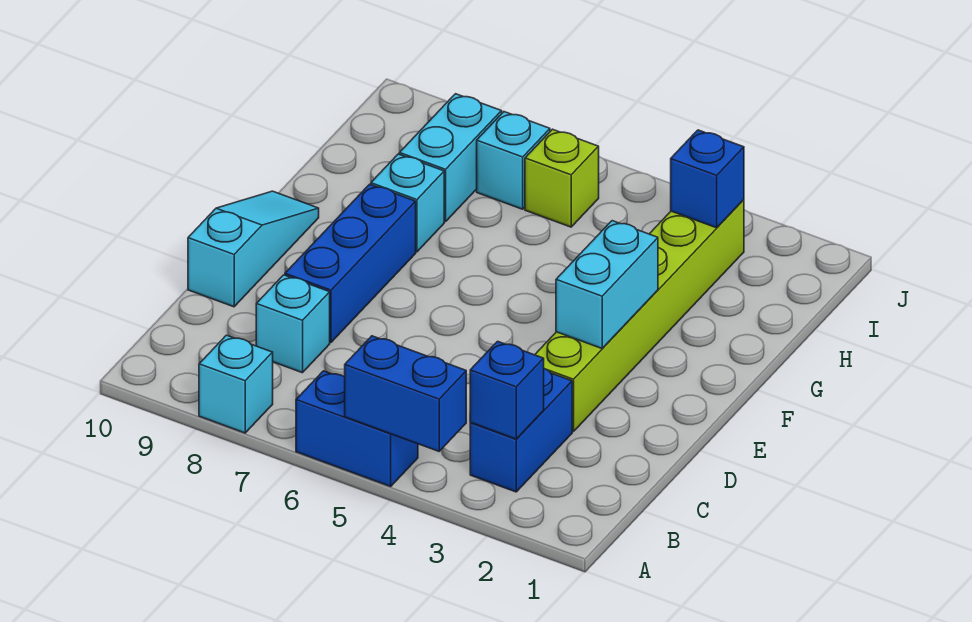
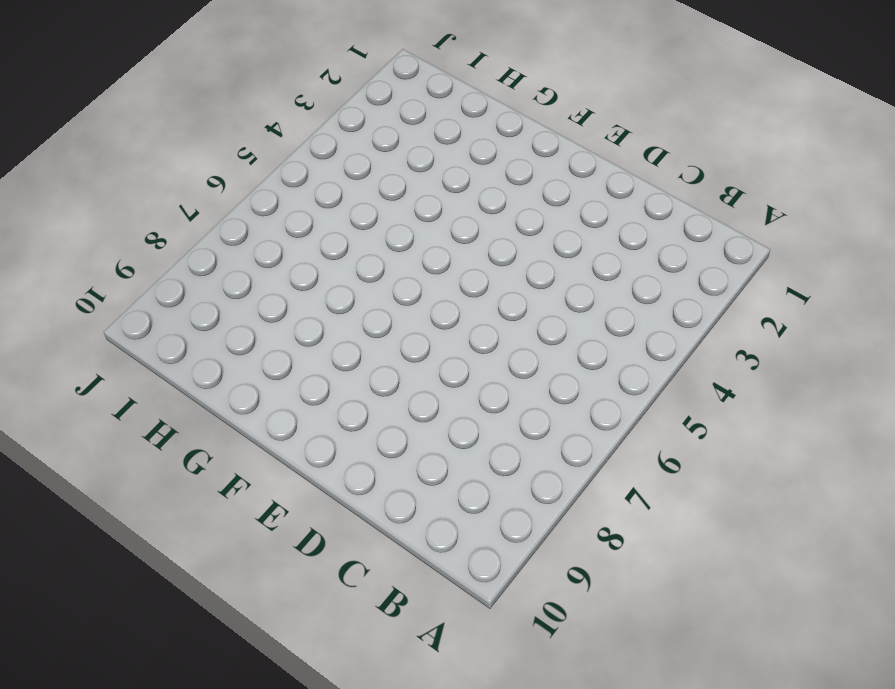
none -> blue brick A5:A6 level 1
none -> cyan brick A8 level 1
none -> blue brick B3:C3 level 1

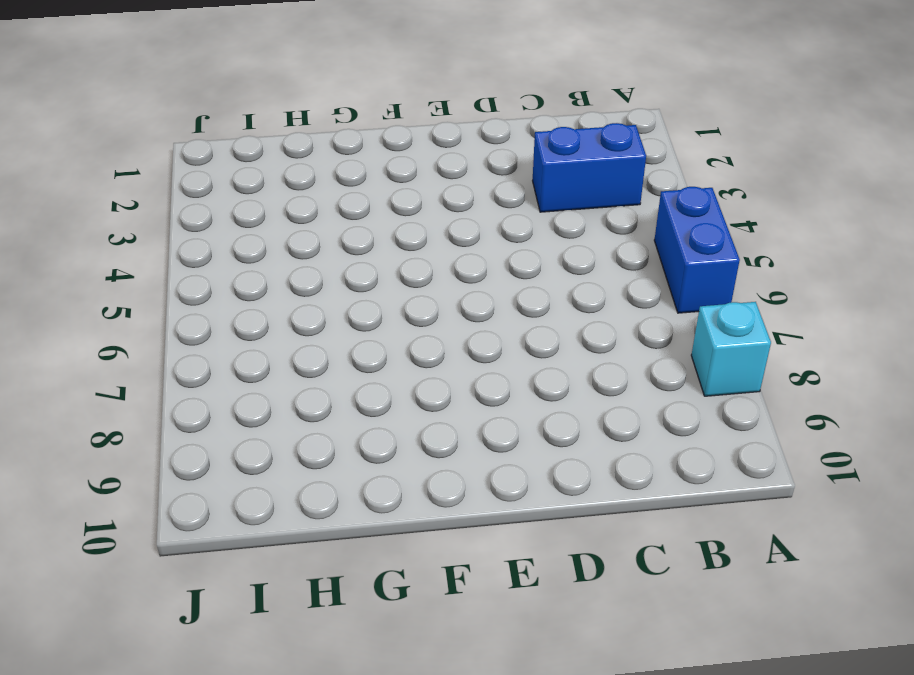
none -> cyan brick C8 level 1
none -> lime brick D3:I3 level 1
none -> blue brick D8:F8 level 1

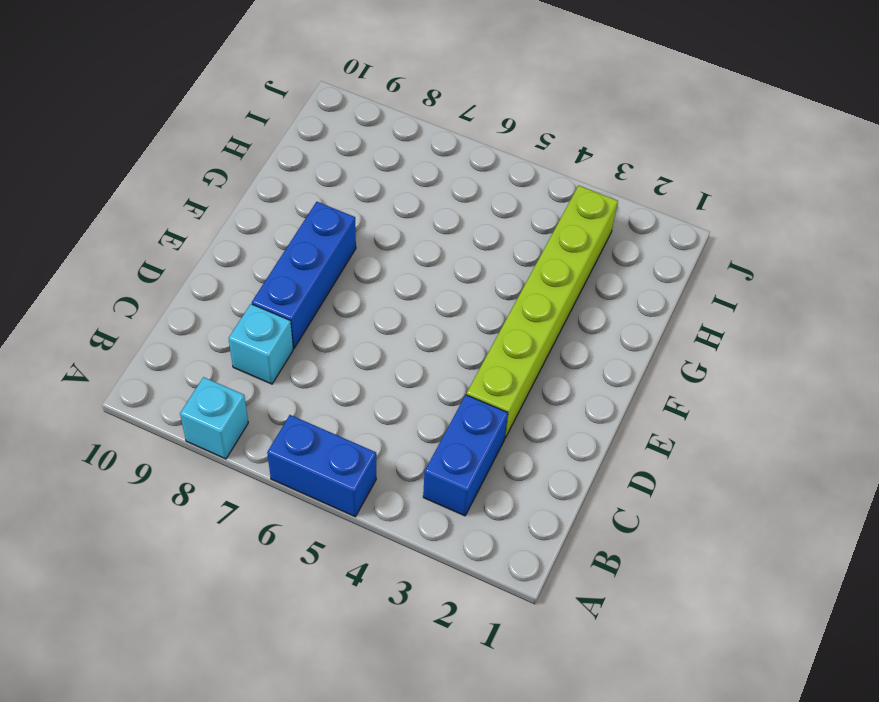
none -> cyan slope D10:F10 level 1 top D
none -> cyan brick G8 level 1
none -> cyan brick H8:I8 level 1

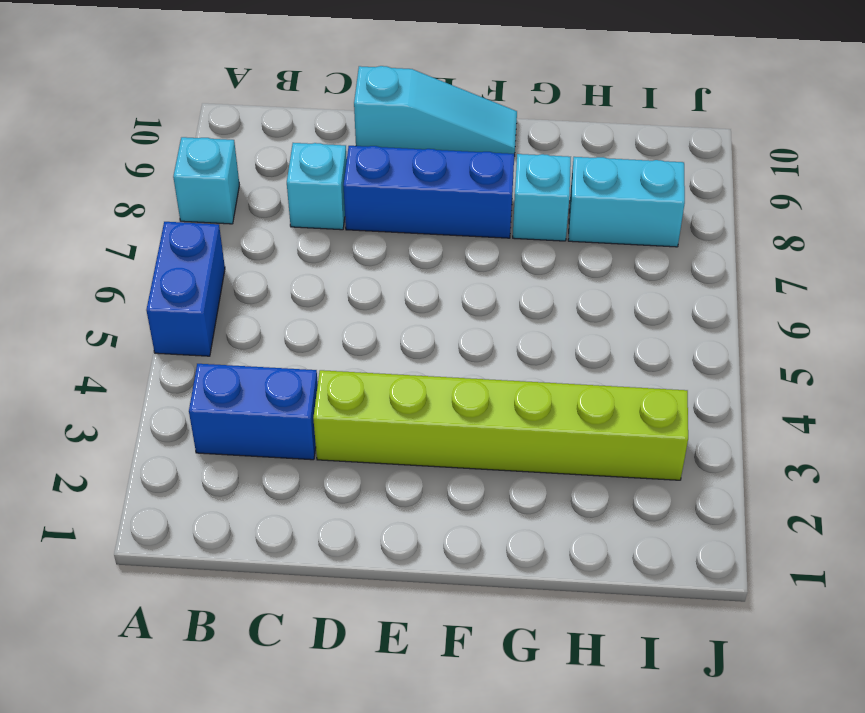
none -> lime brick I6 level 1
none -> cyan brick I7 level 1
none -> blue brick A4:A5 level 2

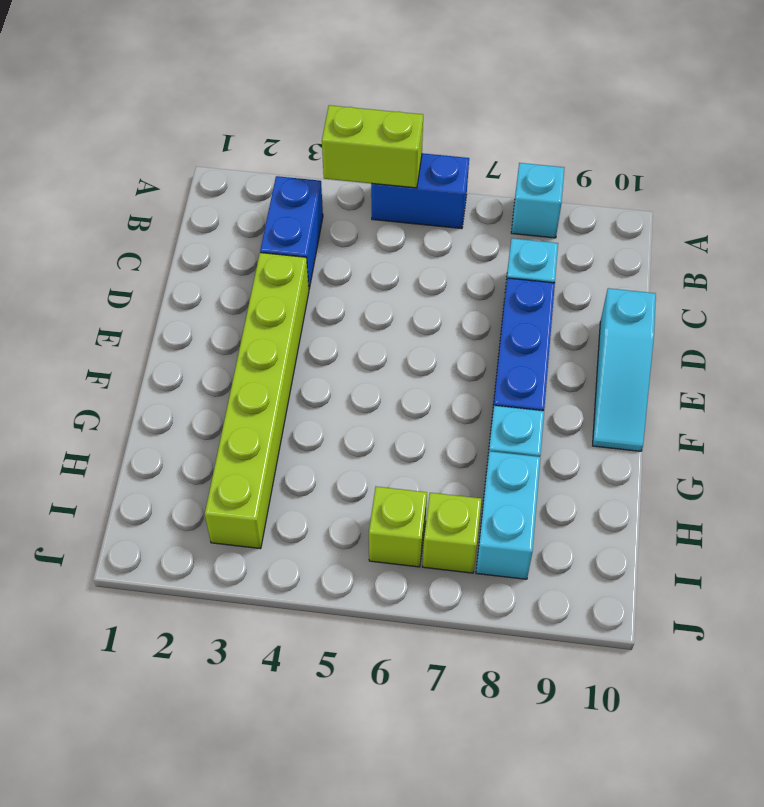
lime brick A4:A5 level 2 -> blue brick A4:A5 level 2
lime brick I7 level 1 -> cyan brick I7 level 1
none -> blue brick B3 level 2
none -> cyan brick E3:F3 level 2
none -> blue brick I3 level 2

